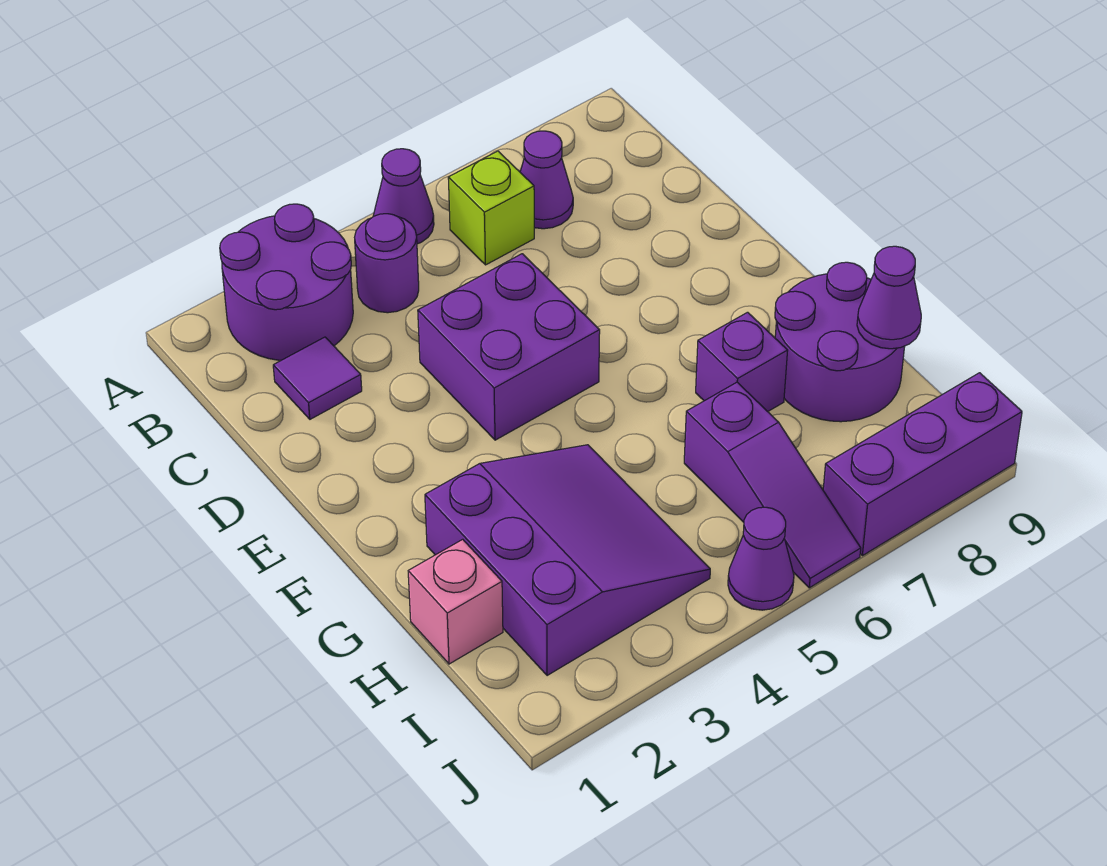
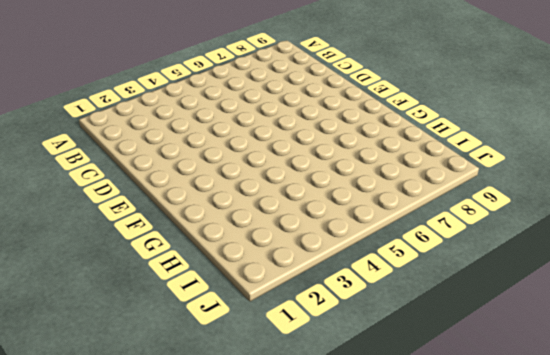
none -> purple round brick A2:B3 level 1
none -> purple cone A5 level 1
none -> purple round brick B4 level 1

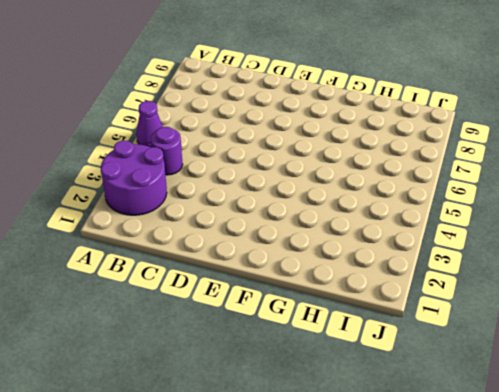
none -> lime brick B6 level 1
none -> purple cone B7 level 1
none -> purple tile C2 level 1

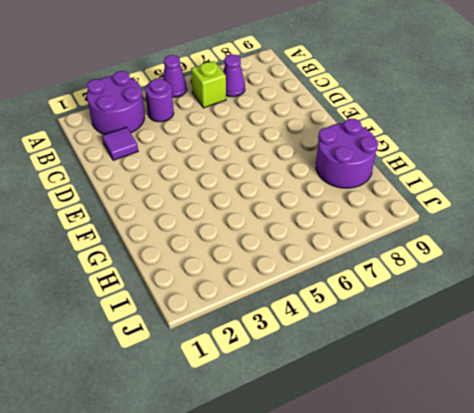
none -> purple brick D4:E5 level 1
none -> purple slope G2:I4 level 1 top 2
none -> purple brick G7 level 1

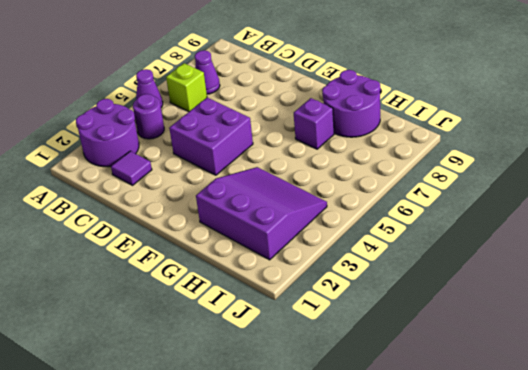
none -> pink brick H1 level 1
none -> purple slope H6:J6 level 1 top H
none -> purple cone J5 level 1

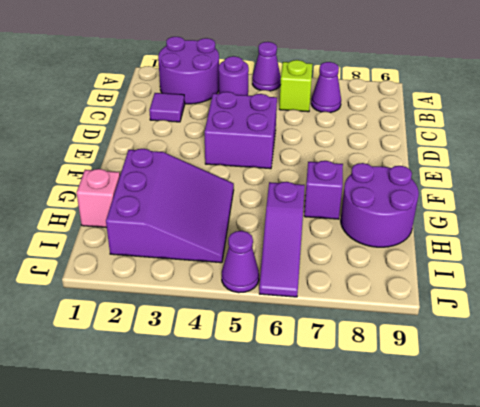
none -> purple brick J7:J9 level 1
none -> purple cone H9 level 2

